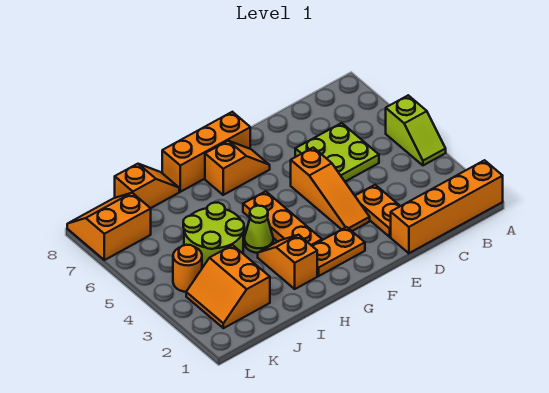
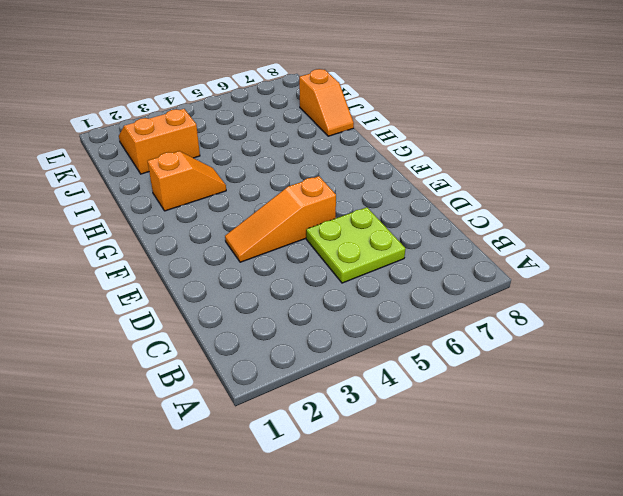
none -> orange brick A1:D1 level 1
none -> lime slope A4:A5 level 1 top 5
none -> orange plate D2:D3 level 1

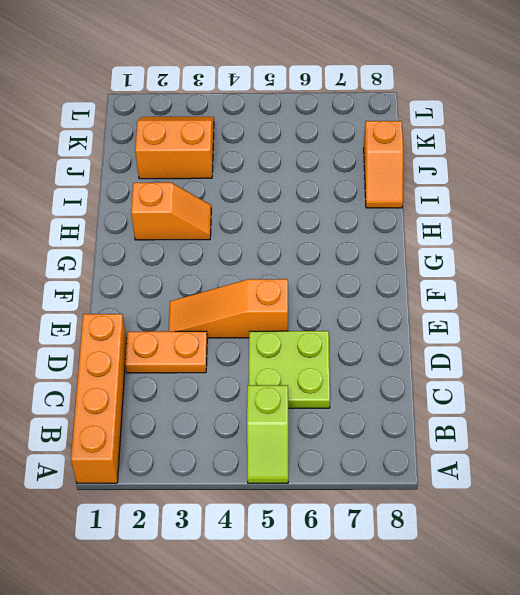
lime slope A5:B5 level 1 top B -> lime slope A4:A5 level 1 top 5
none -> orange plate F2:G2 level 1
none -> orange slope F7:G7 level 1 top G
none -> orange brick F8:H8 level 1

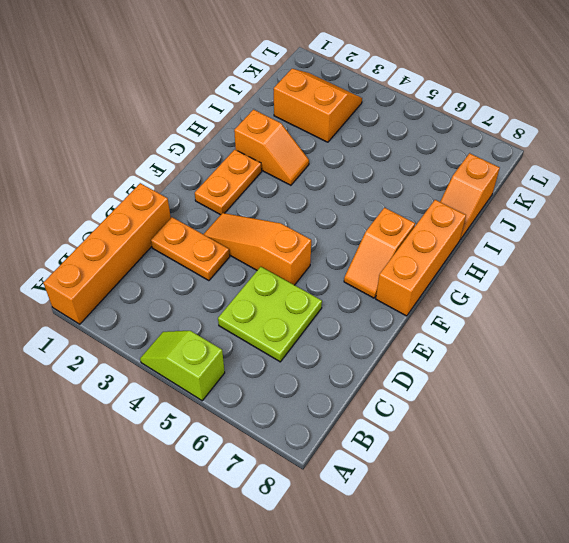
none -> orange plate G3:G5 level 1
none -> lime cone H4 level 1
none -> lime round brick I4:J5 level 1

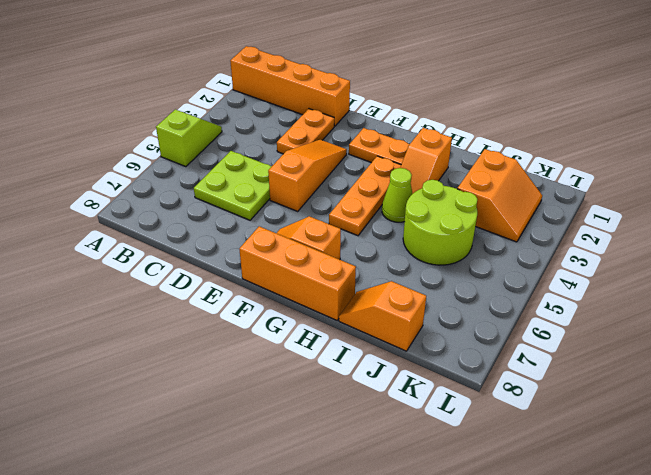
none -> orange round brick K4 level 1
none -> orange slope K7:L8 level 1 top 7

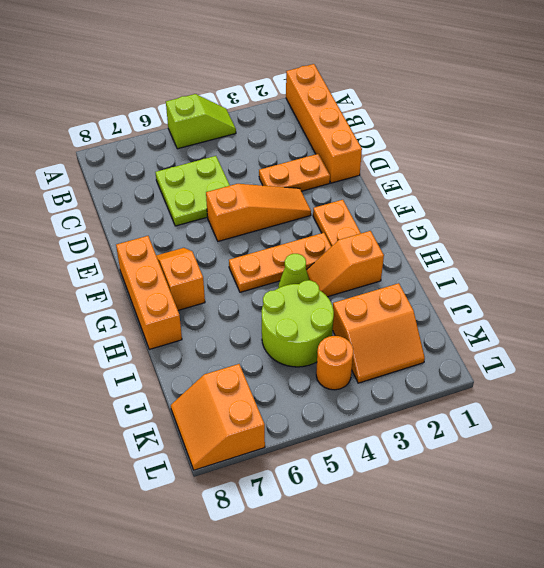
none -> orange slope I8:J8 level 1 top J

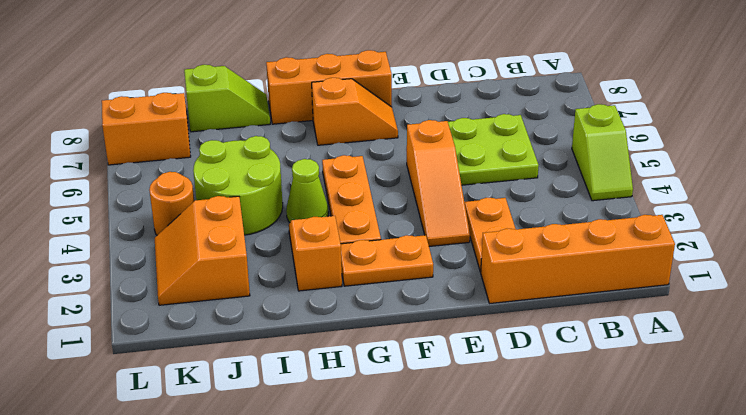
lime slope I8:J8 level 1 top J -> orange slope I8:J8 level 1 top J

